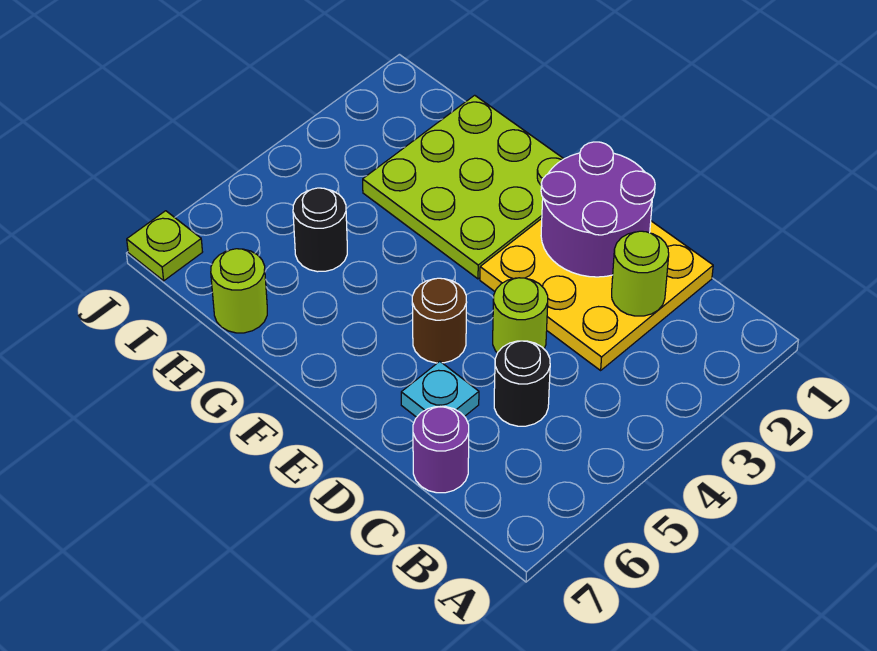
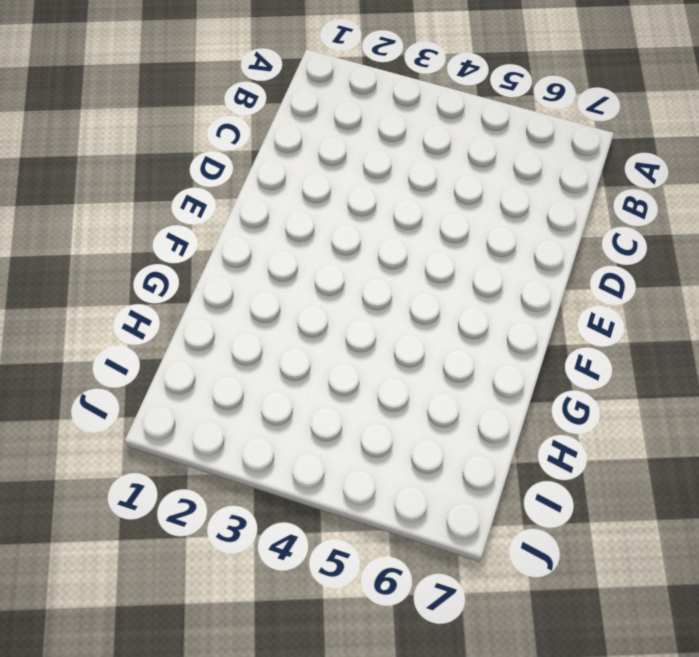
none -> yellow plate C1:E3 level 1
none -> black round brick C5 level 1
none -> purple round brick C7 level 1

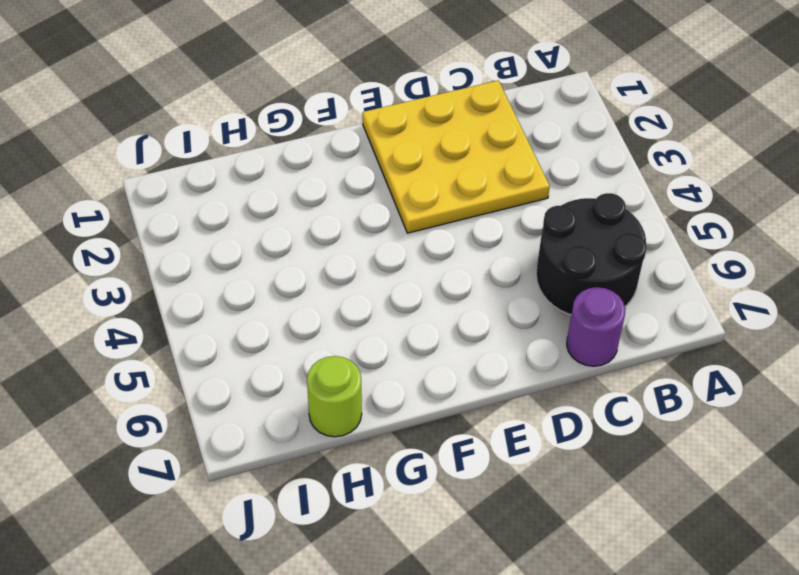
black round brick B5:C6 level 1 -> black round brick C5 level 1
none -> lime round brick D4 level 1
none -> cyan plate D6 level 1
none -> brown round brick E5 level 1

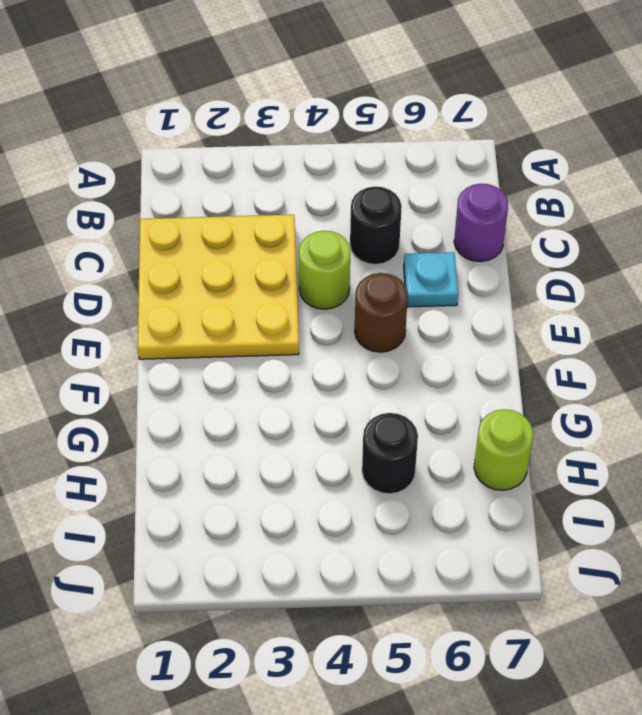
none -> lime plate F1:H3 level 1
none -> lime plate J7 level 1
none -> lime round brick C2 level 2

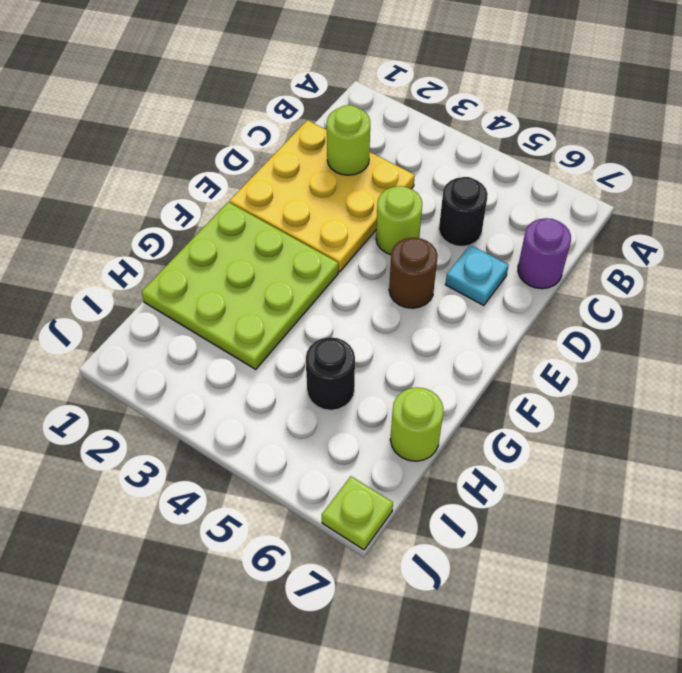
none -> purple round brick D1:E2 level 2

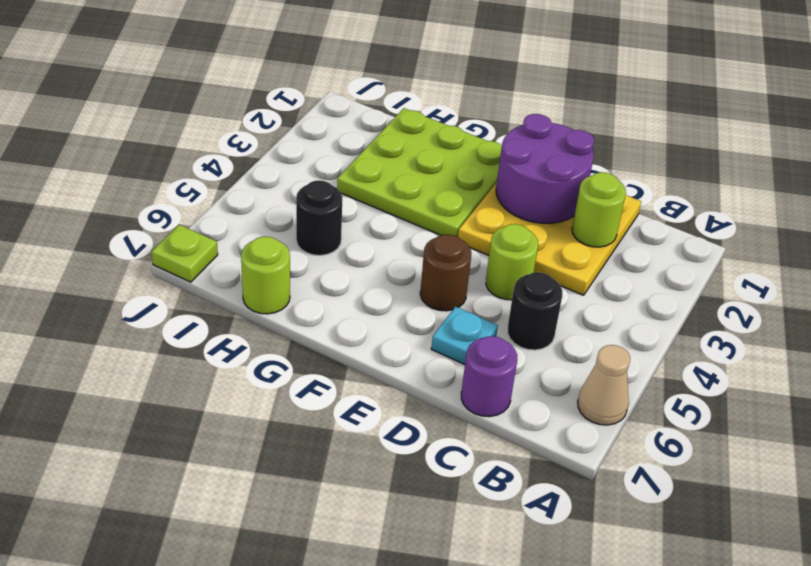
tan cone A6 level 1 -> none

